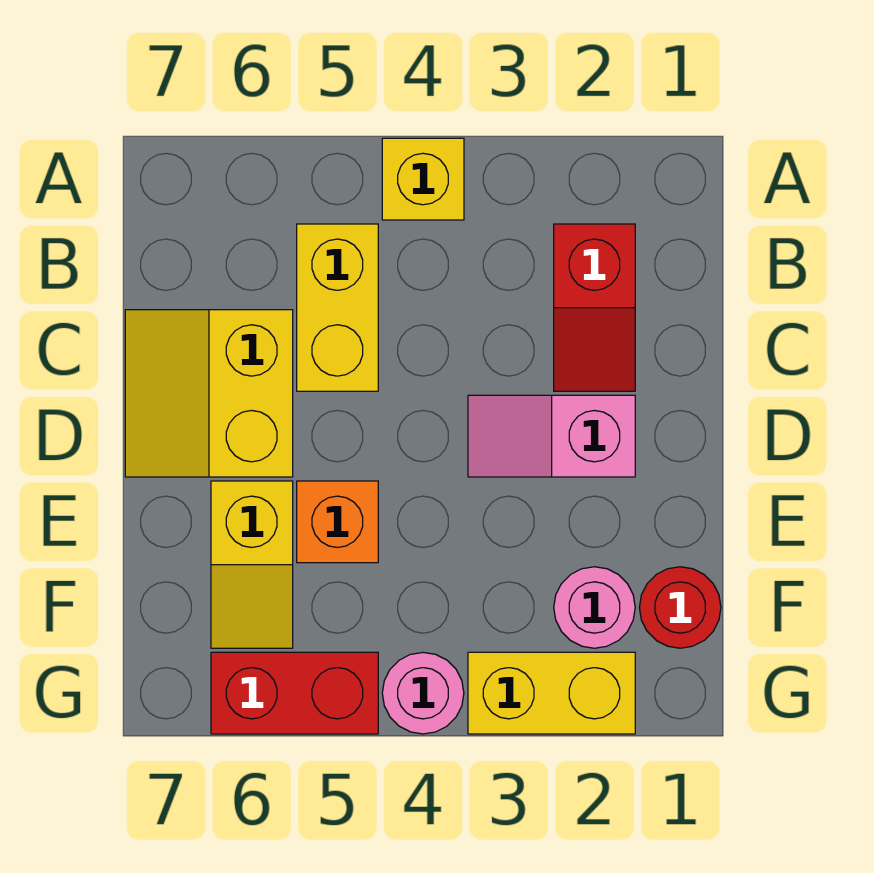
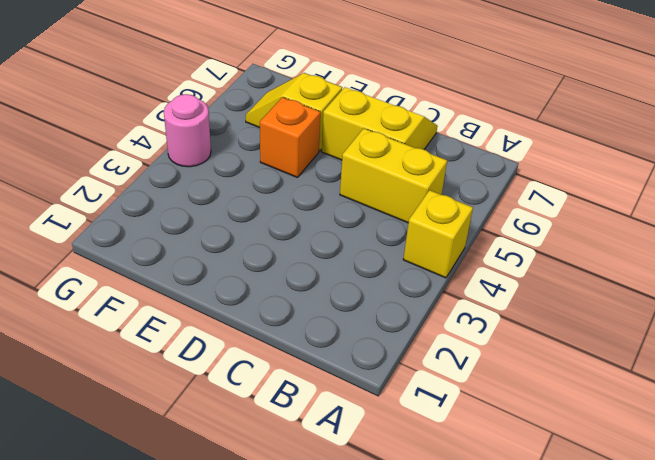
none -> red slope B2:C2 level 1 top B
none -> pink slope D2:D3 level 1 top 2
none -> red round brick F1 level 1

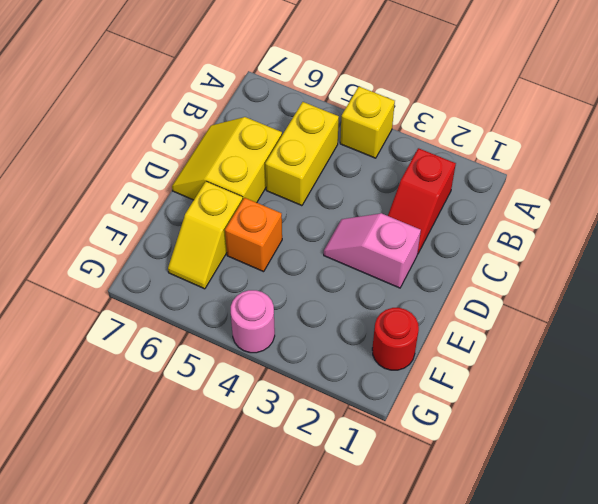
none -> pink round brick F2 level 1
none -> yellow brick G2:G3 level 1
none -> red brick G5:G6 level 1

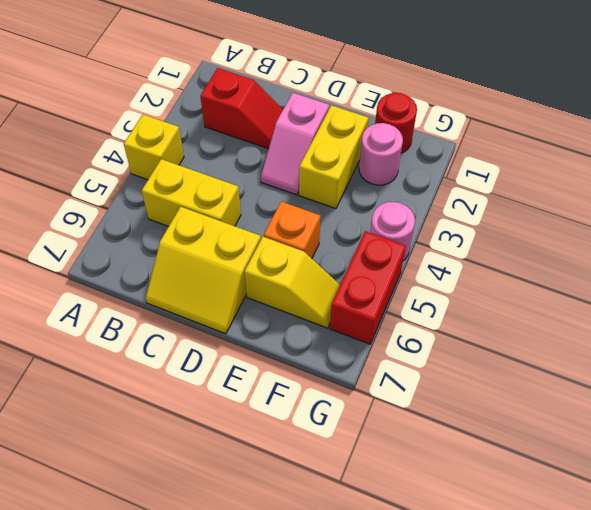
yellow brick E2:E3 level 1 -> yellow brick G2:G3 level 1

